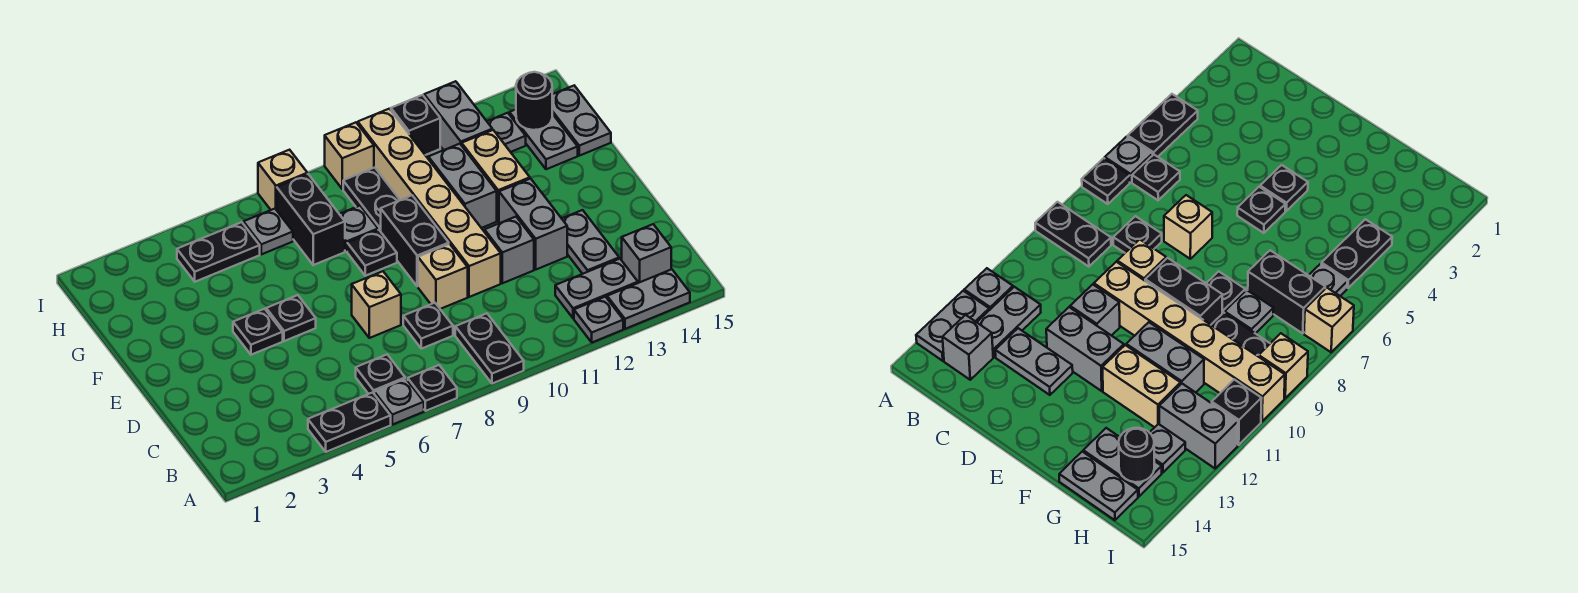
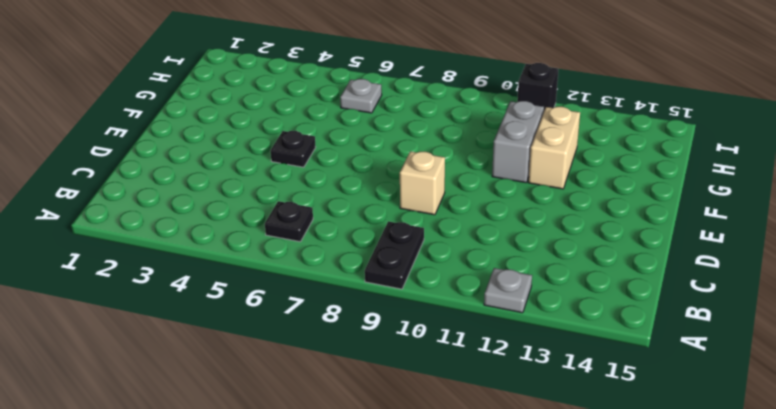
none -> black plate A4:A5 level 1
none -> grey plate A6 level 1
none -> black plate A7 level 1
none -> grey plate A13:A14 level 1

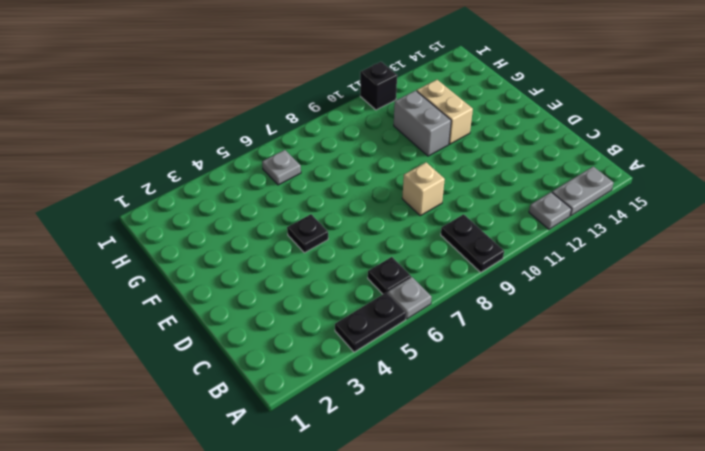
none -> black plate A7 level 1
none -> grey plate B12:B13 level 1
none -> grey brick B14 level 1
none -> black plate C8 level 1

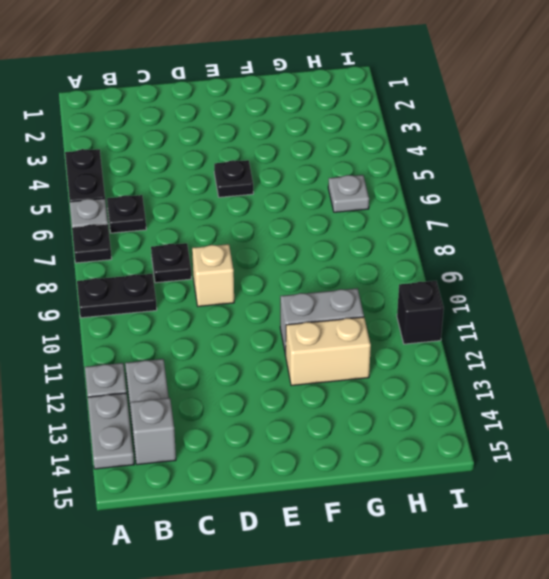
none -> grey plate C13:D13 level 1
none -> tan brick D7 level 1
none -> tan brick D10:I10 level 1
none -> grey brick D11 level 1

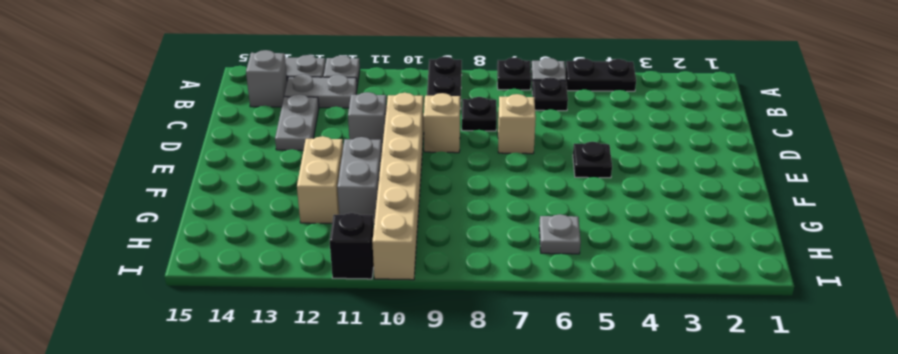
none -> grey brick D12:E12 level 1
none -> black plate E4 level 1
none -> black brick E9:F9 level 1
none -> black plate F8 level 1

